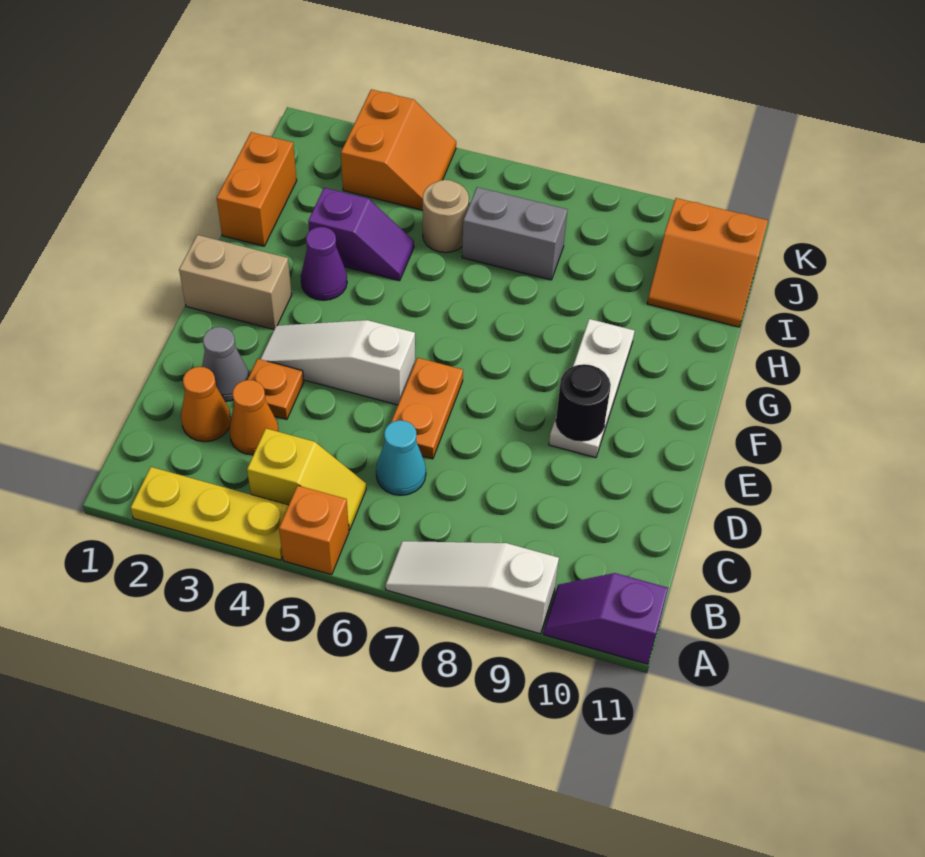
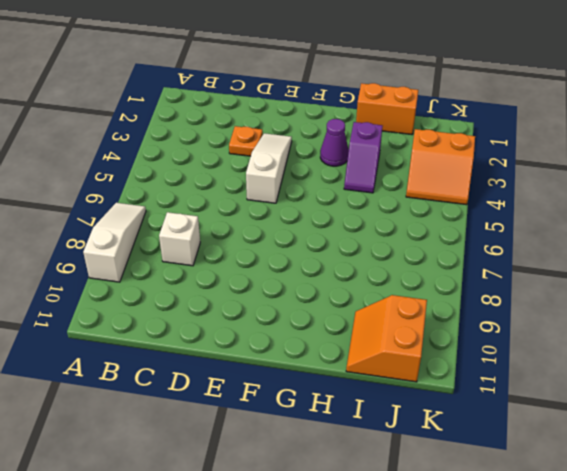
white brick C8 level 1 -> none
none -> yellow plate A2:A4 level 1
none -> orange brick A5 level 1
none -> purple slope A10:A11 level 1 top 11

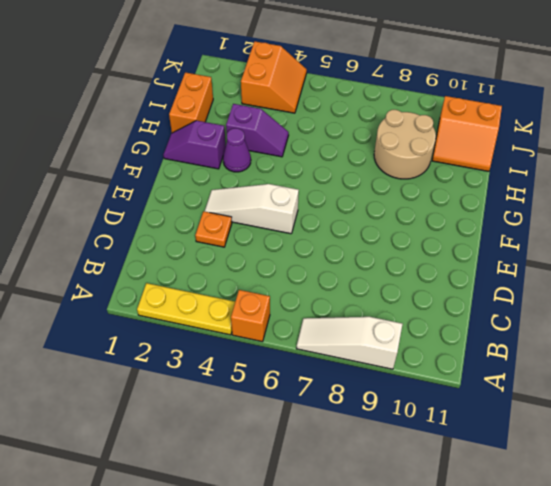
purple slope G1:G2 level 1 top 2 -> purple slope A10:A11 level 1 top 11
tan round brick H8:I9 level 1 -> none
none -> yellow slope B4:B5 level 1 top 4
none -> orange cone C2 level 1
none -> orange cone C3 level 1

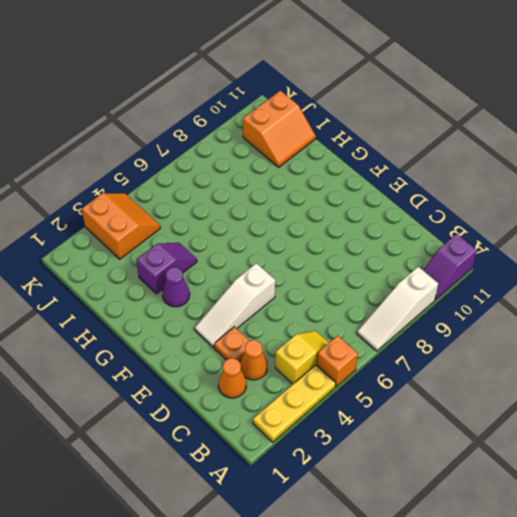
none -> cyan cone C6 level 1
none -> grey cone D2 level 1
none -> orange plate D6:E6 level 1

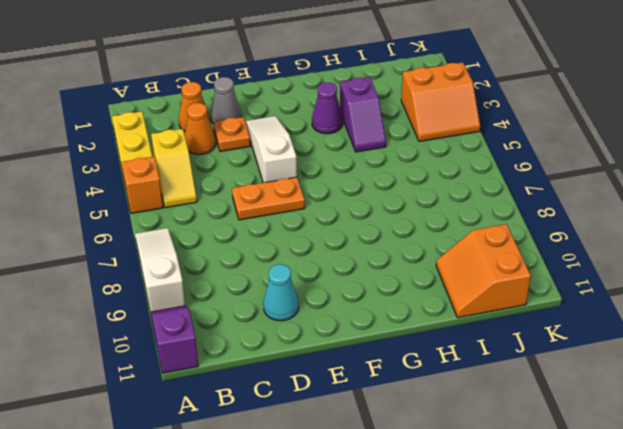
cyan cone D10 level 1 -> cyan cone C6 level 1
none -> white plate E9:G9 level 1
none -> tan brick F1:F2 level 1
none -> orange brick H1:I1 level 1

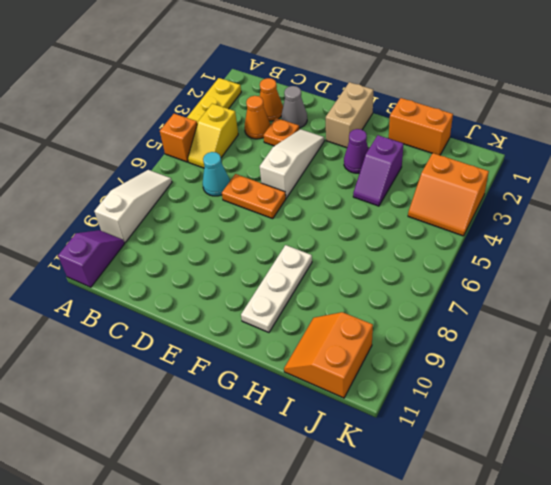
white plate G8:G10 level 1 -> white plate E9:G9 level 1
none -> tan round brick I5 level 1
none -> grey brick I6:I7 level 1
none -> black round brick E9 level 2

